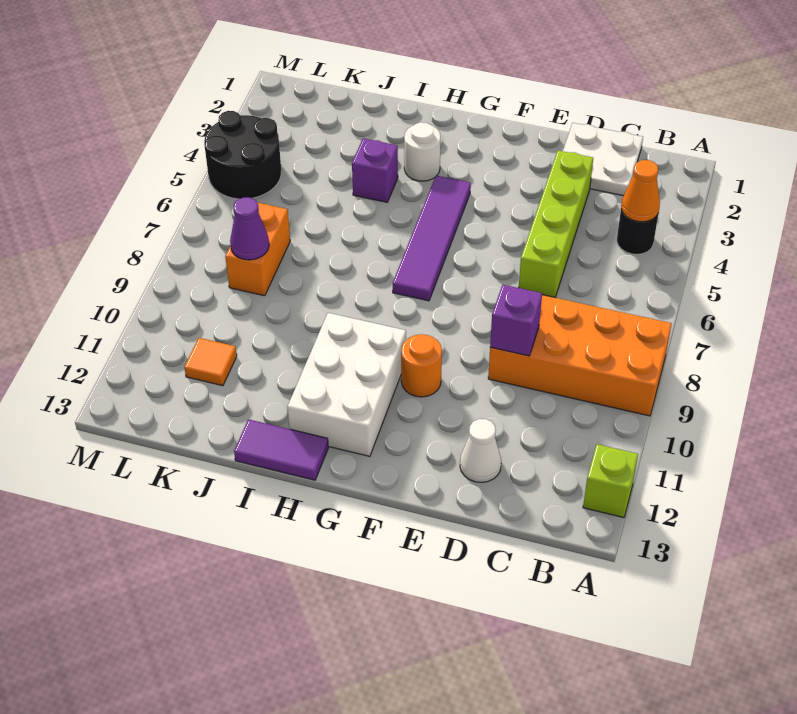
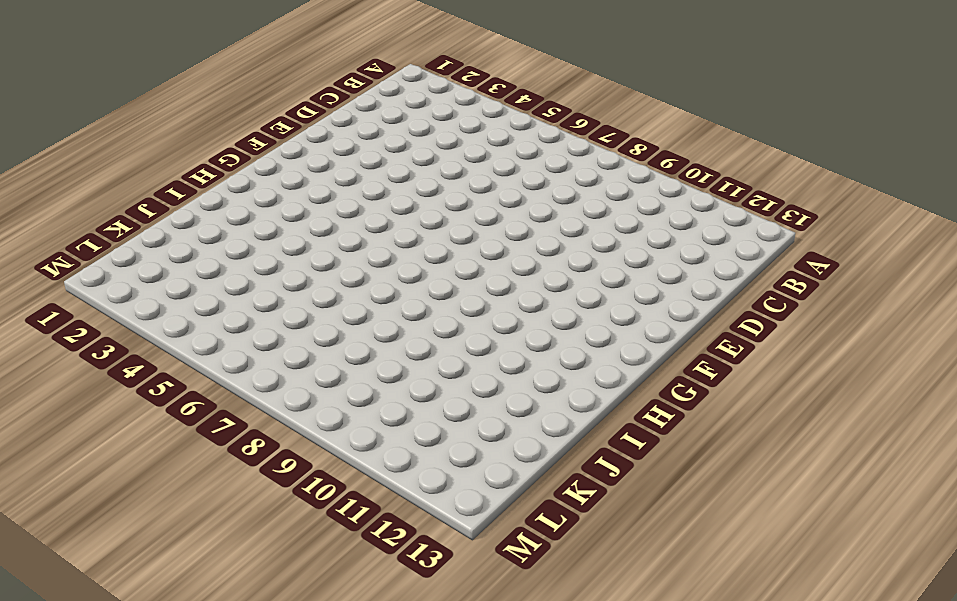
none -> orange brick A8:D9 level 1
none -> lime brick A12 level 1
none -> black round brick B4 level 1

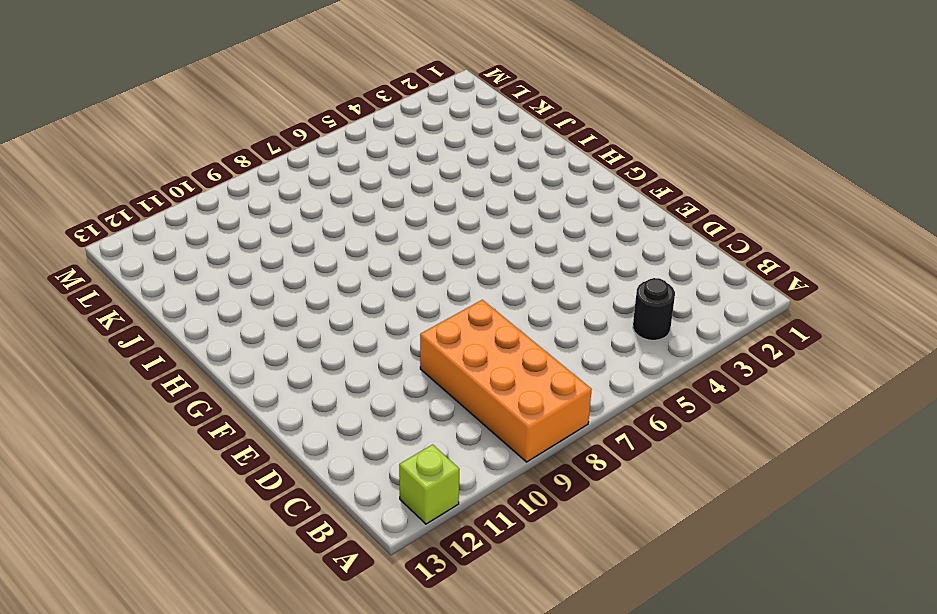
none -> white plate C1:D2 level 1
none -> lime brick D3:D6 level 1
none -> white cone D12 level 1

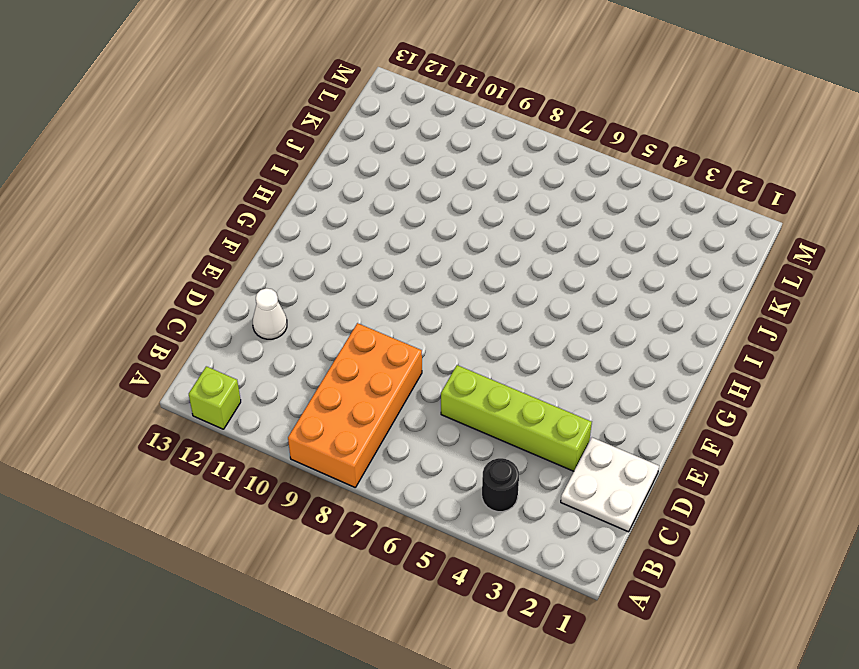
none -> orange round brick F10 level 1
none -> purple tile G4:G7 level 1
none -> white brick G10:H12 level 1

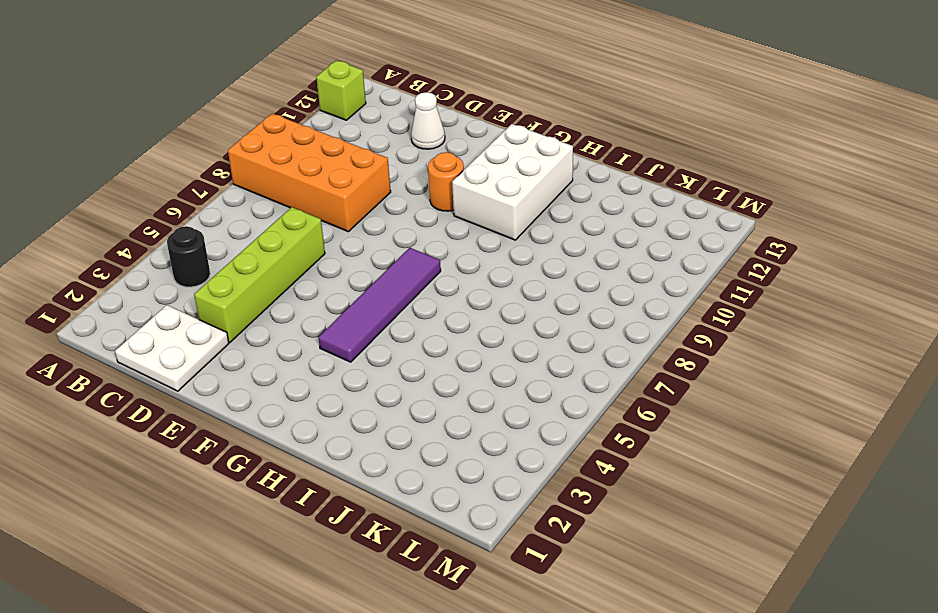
none -> white round brick H3 level 1
none -> purple tile H13:I13 level 1
none -> purple brick I4 level 1

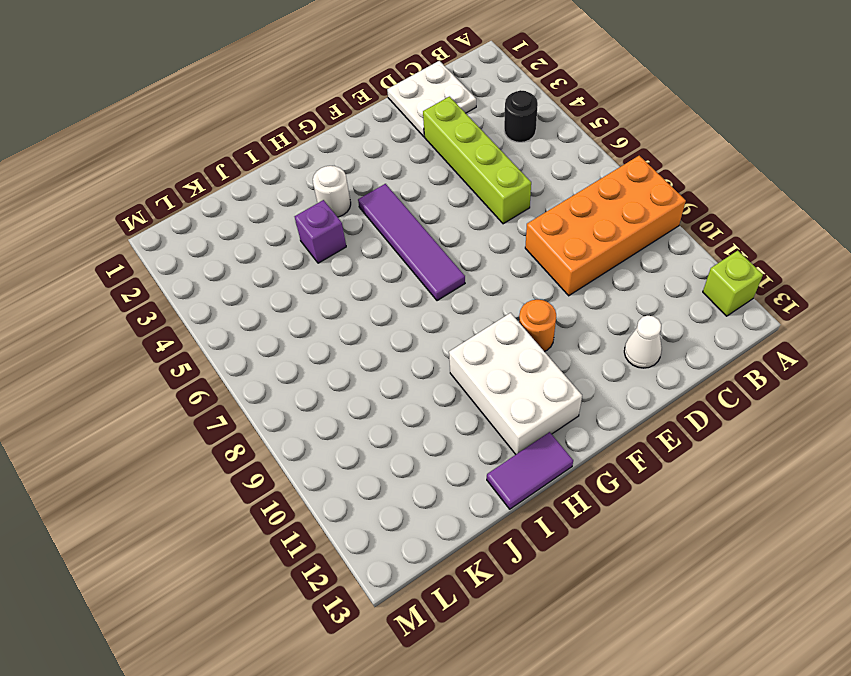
none -> orange brick K7:K8 level 1
none -> orange tile K11 level 1
none -> black round brick L4:M5 level 1

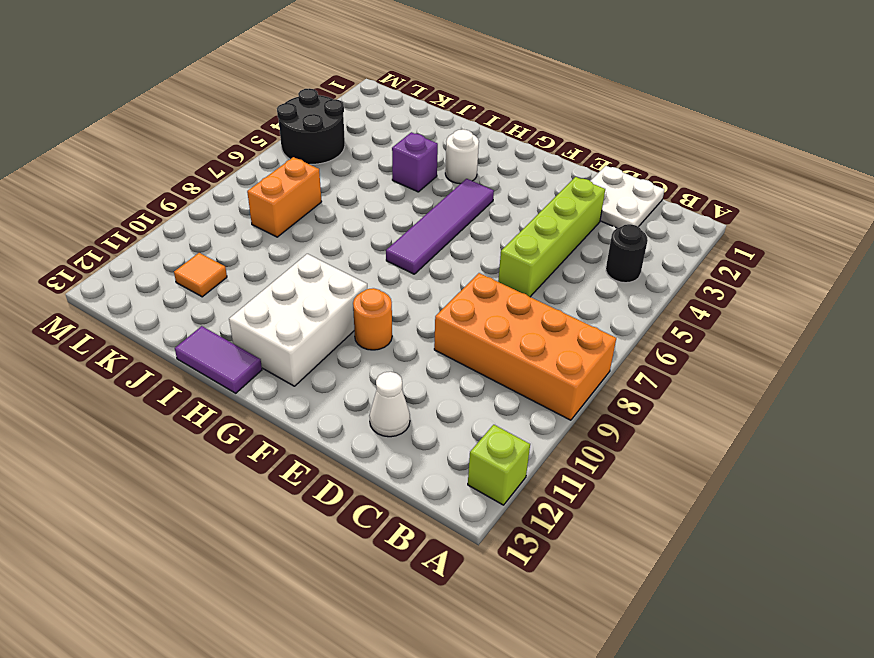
none -> orange cone B4 level 2
none -> purple brick D9 level 2
none -> purple cone K8 level 2

